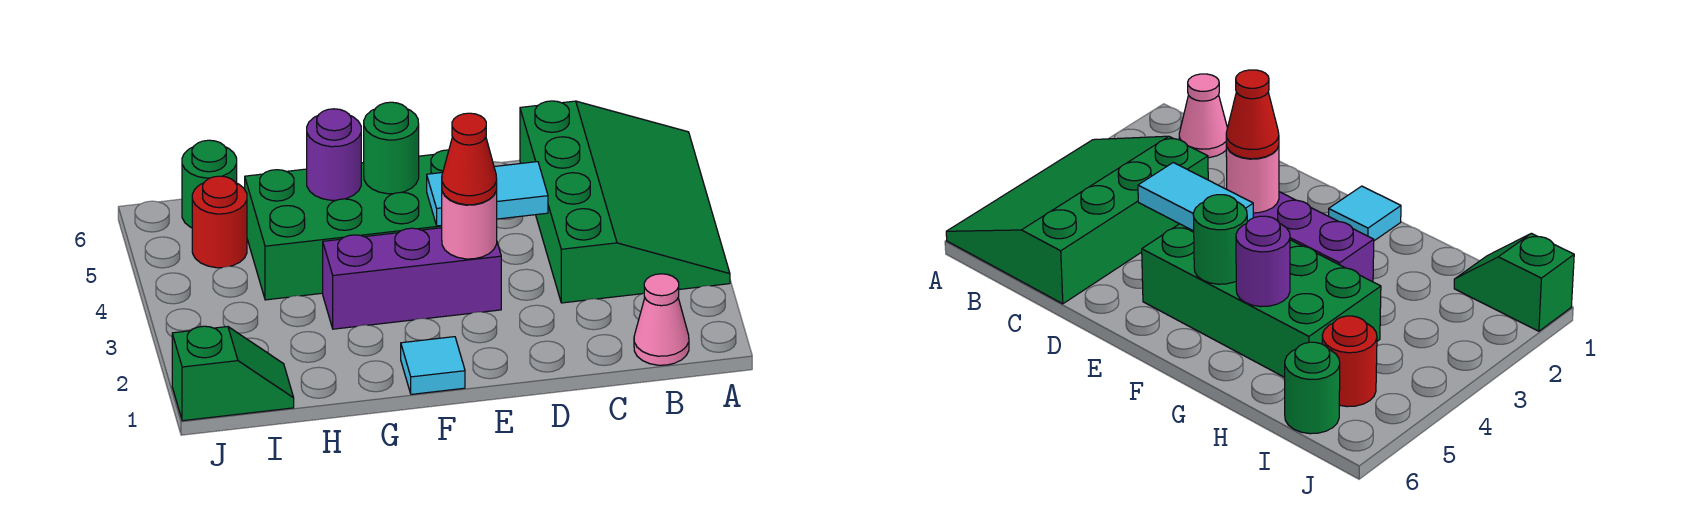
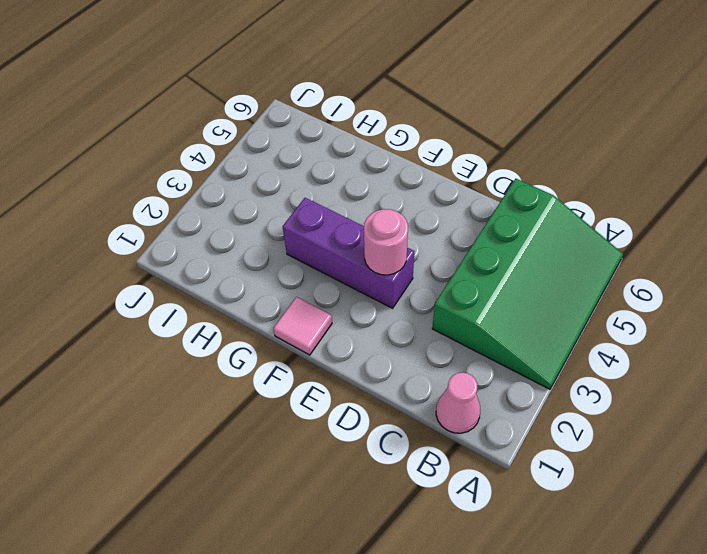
pink tile F1 level 1 -> cyan tile F1 level 1
none -> green brick E4:H5 level 1
none -> green slope I1:J1 level 1 top J
none -> red round brick I5 level 1

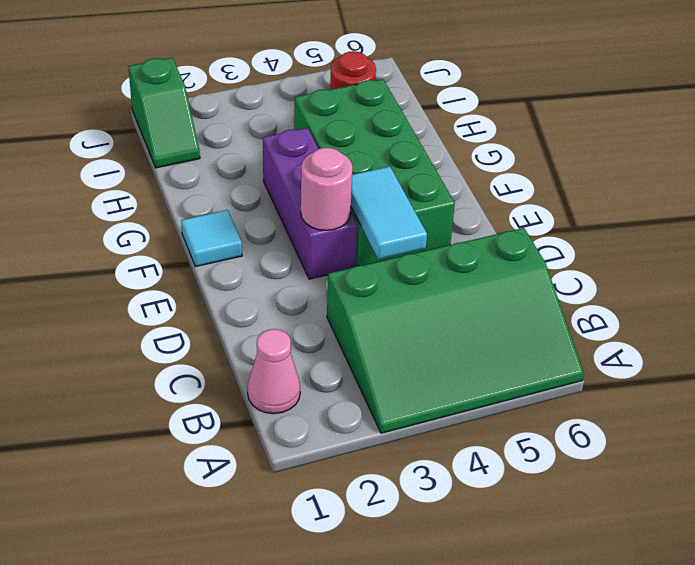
none -> green round brick I6 level 1
none -> green round brick F5 level 2
none -> purple round brick G5 level 2

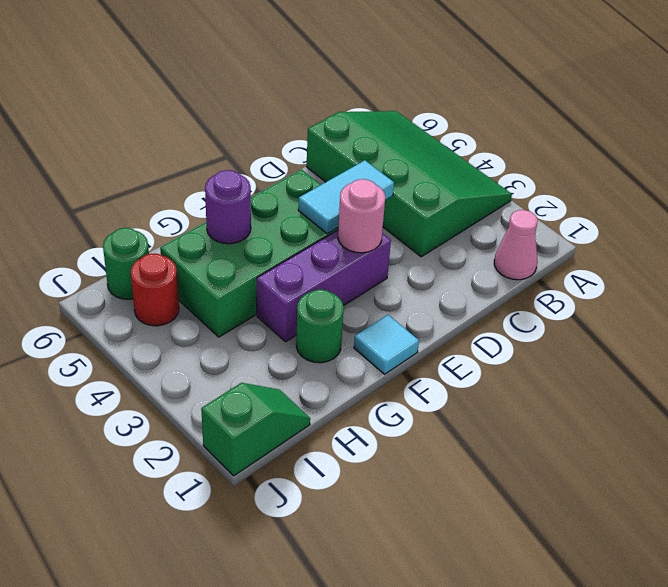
green round brick G2 level 1 -> green round brick F5 level 2
none -> red cone E3 level 3

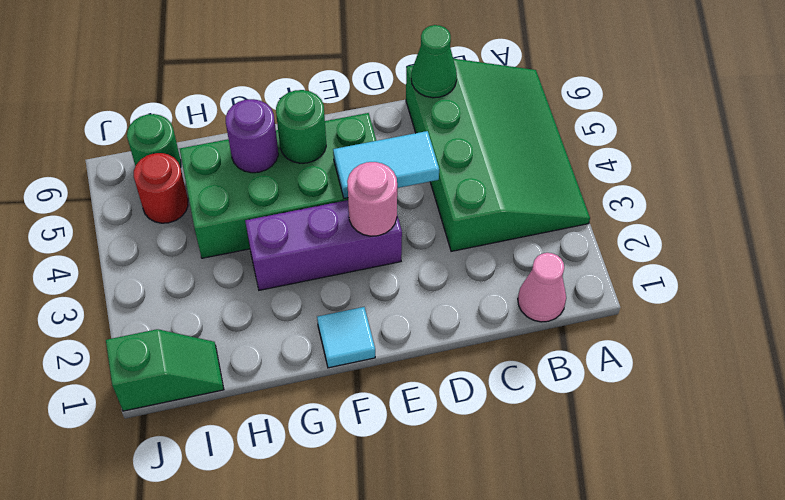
green cone C6 level 2 -> none
none -> red cone E3 level 3

